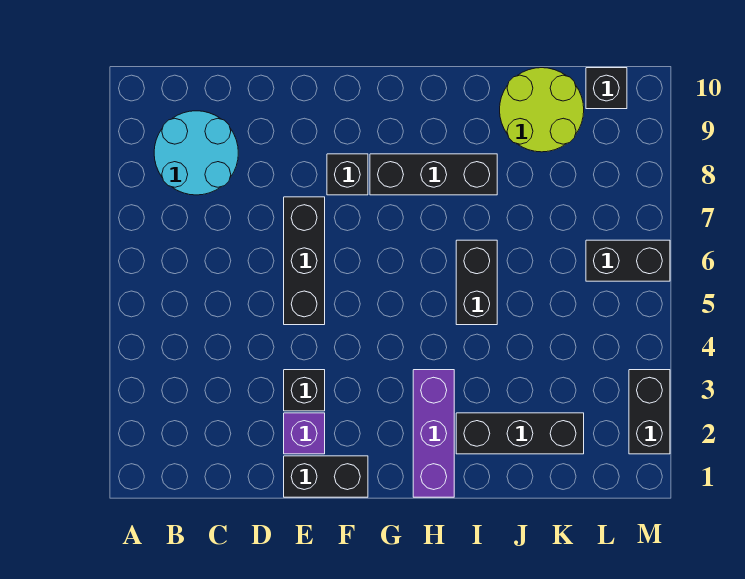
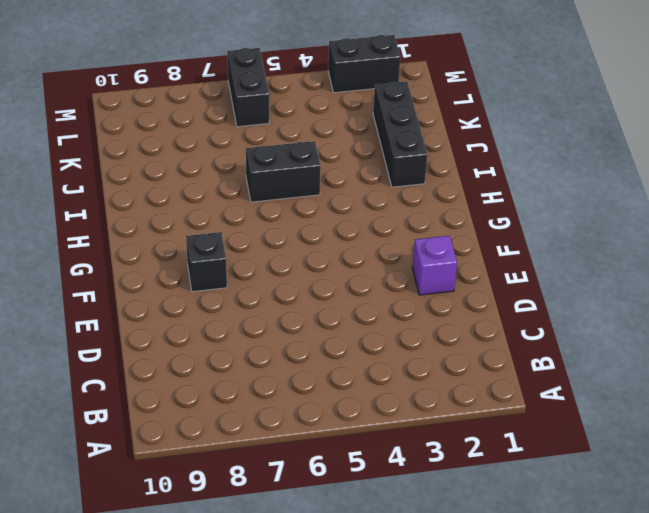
none -> cyan round brick B8:C9 level 1
none -> black brick E1:F1 level 1
none -> black brick E3 level 1

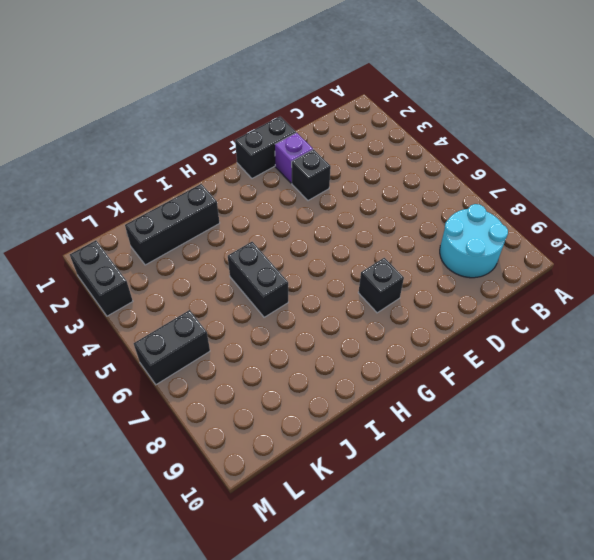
none -> black brick E5:E7 level 1
none -> black brick G8:I8 level 1
none -> purple brick H1:H3 level 1

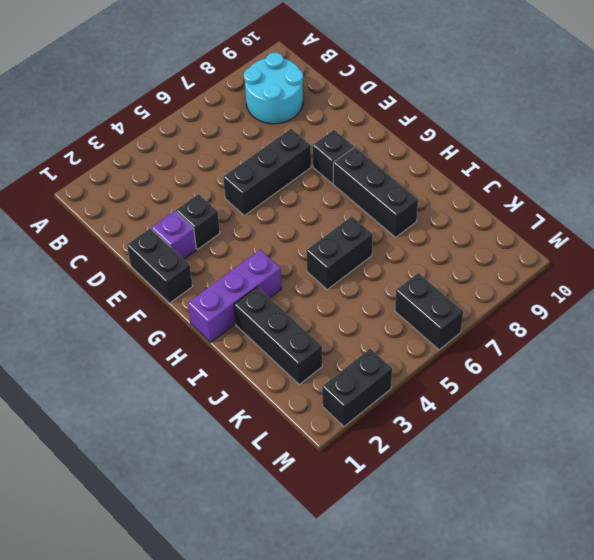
none -> lime round brick J9:K10 level 1
none -> black brick L10 level 1

